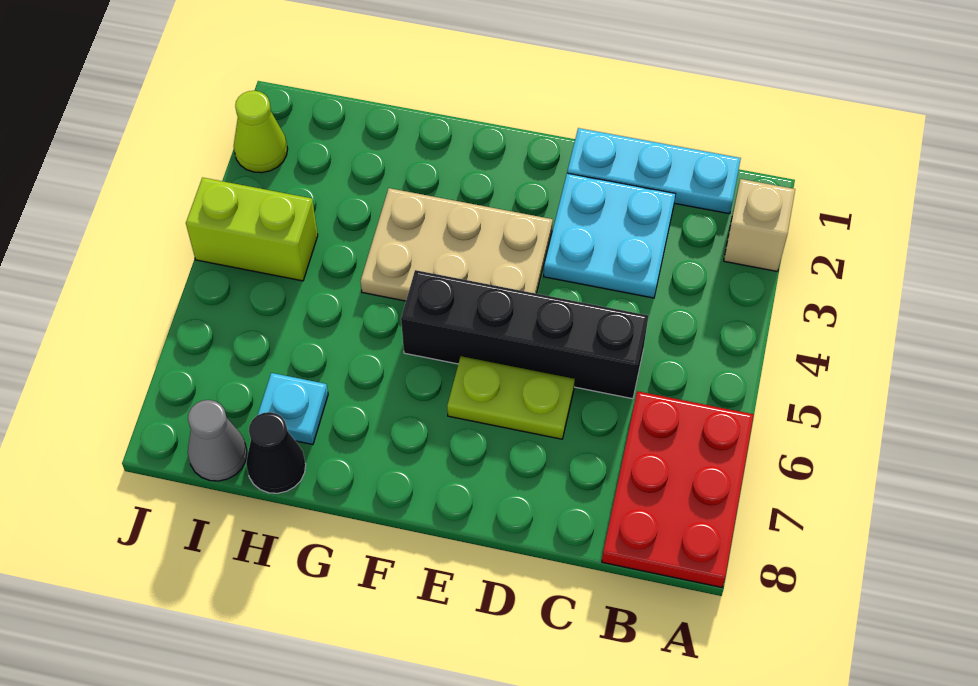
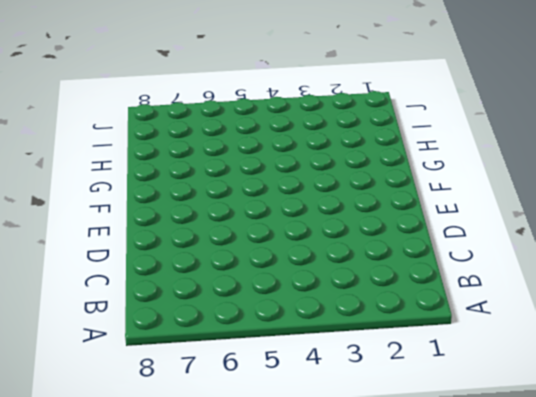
none -> tan brick A2 level 1
none -> red plate A6:B8 level 1
none -> cyan plate B1:D1 level 1

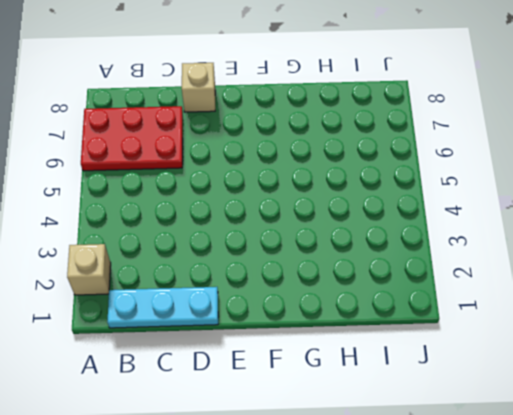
red plate A6:C7 level 1 -> red plate A6:B8 level 1
tan brick D8 level 1 -> none
none -> cyan plate C2:D3 level 1
none -> black brick C5:F5 level 1
none -> lime plate D6:E6 level 1

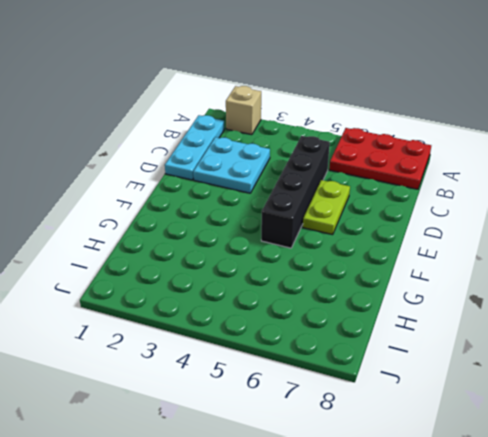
none -> tan plate E3:G4 level 1
none -> cyan plate H7 level 1
none -> black cone H8 level 1

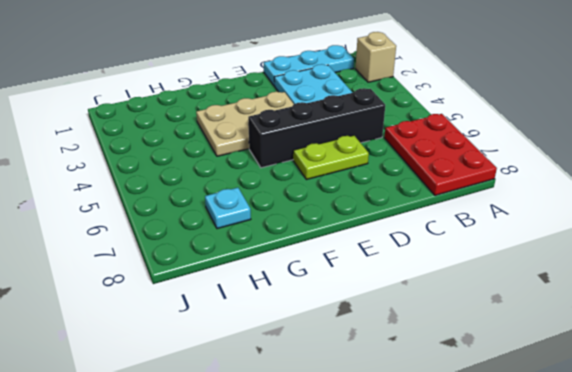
none -> black cone H8 level 1
none -> lime brick I4:J4 level 1
none -> grey cone I8 level 1

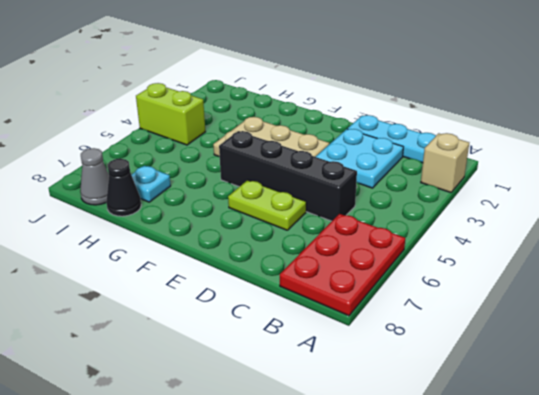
none -> lime cone J2 level 1

